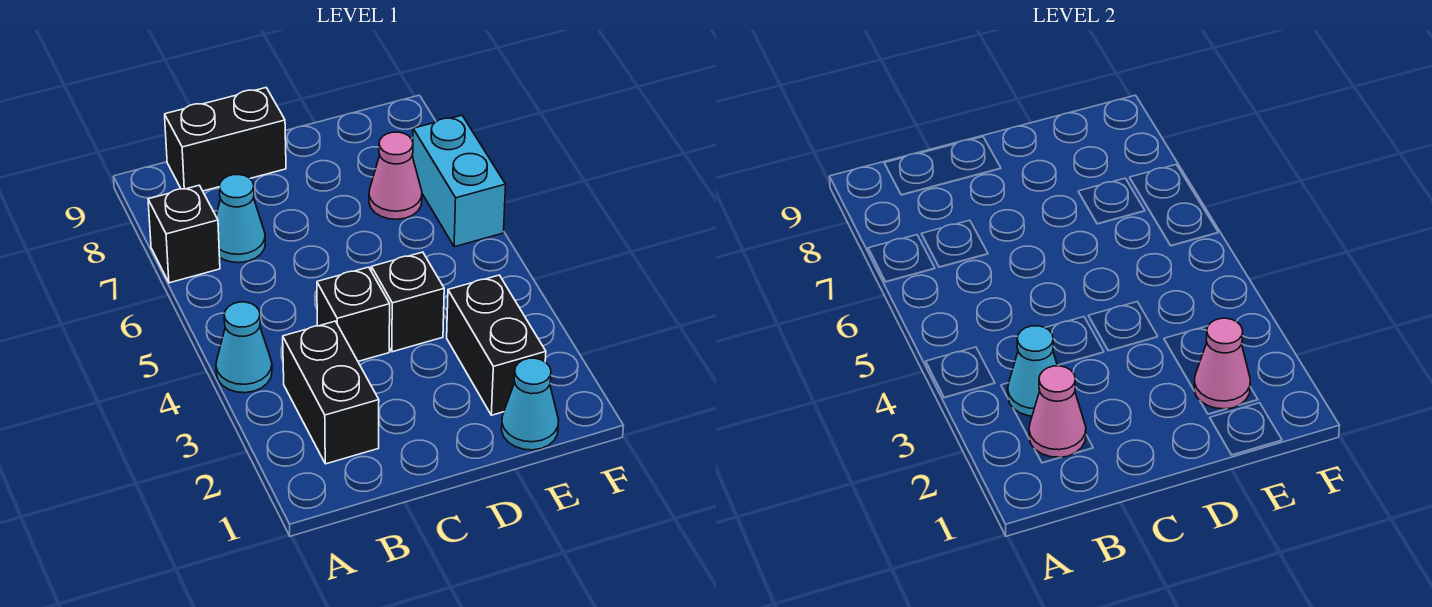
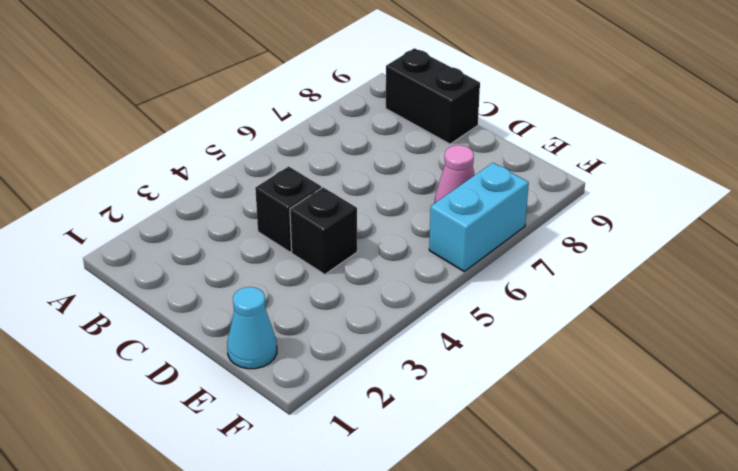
none -> cyan cone A4 level 1
none -> black brick A7 level 1
none -> black brick B2:B3 level 1

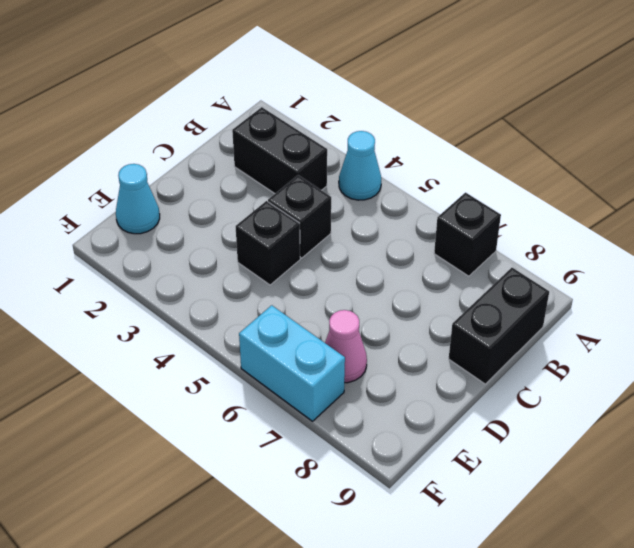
none -> cyan cone B7 level 1
none -> black brick E2:E3 level 1
none -> pink cone B2 level 2

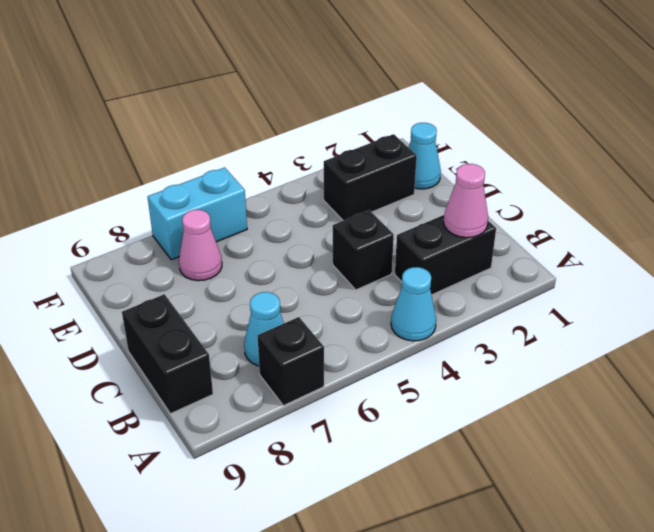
none -> black brick D4 level 1
none -> cyan cone B3 level 2
none -> pink cone E2 level 2

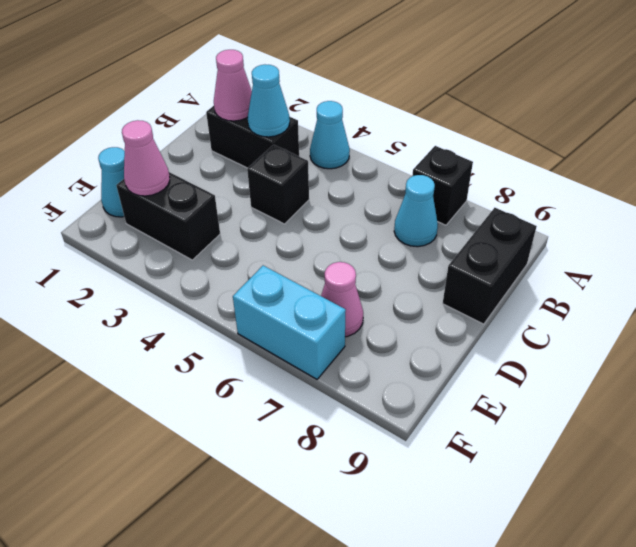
none -> black brick D4 level 1

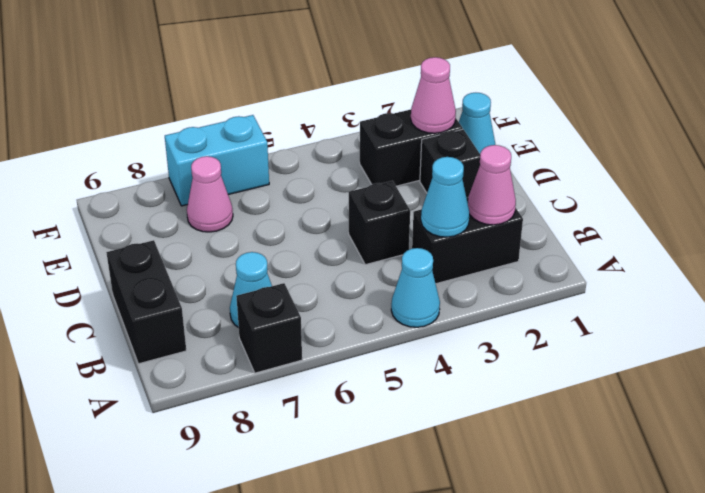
black brick D2 level 1 -> black brick D4 level 1

